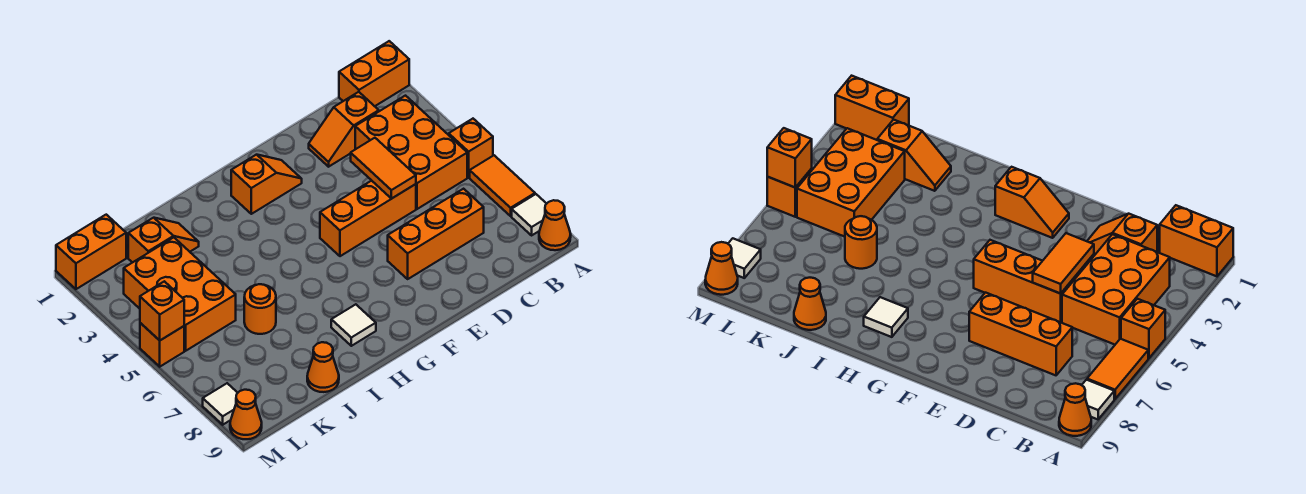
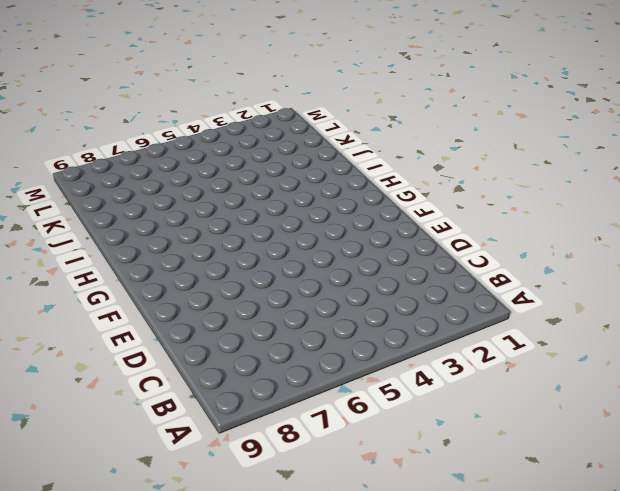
none -> orange brick A1:B1 level 1
none -> orange brick A5 level 1
none -> orange tile A6:A7 level 1

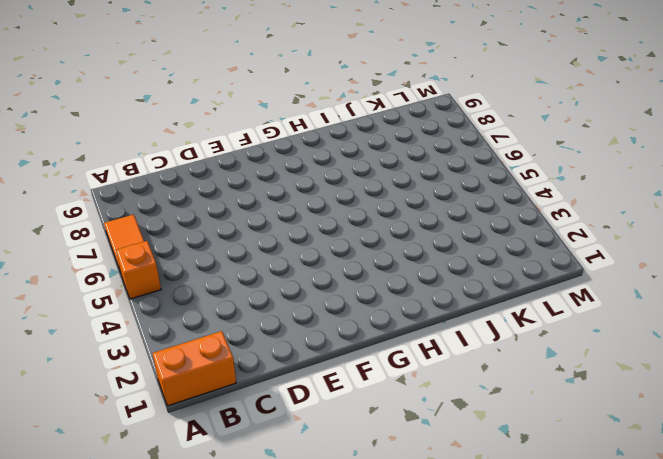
none -> white tile A8 level 1
none -> orange cone A9 level 1
none -> orange brick B3:C5 level 1

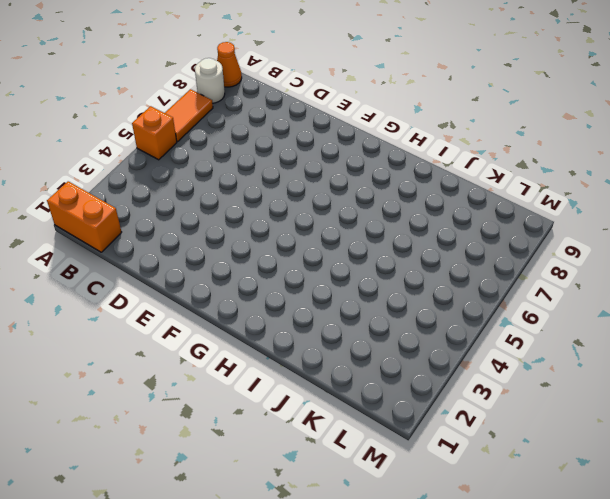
white round brick A8 level 1 -> white tile A8 level 1
none -> orange brick B3:C5 level 1
none -> orange slope C2:D2 level 1 top C
none -> orange brick C7:E7 level 1

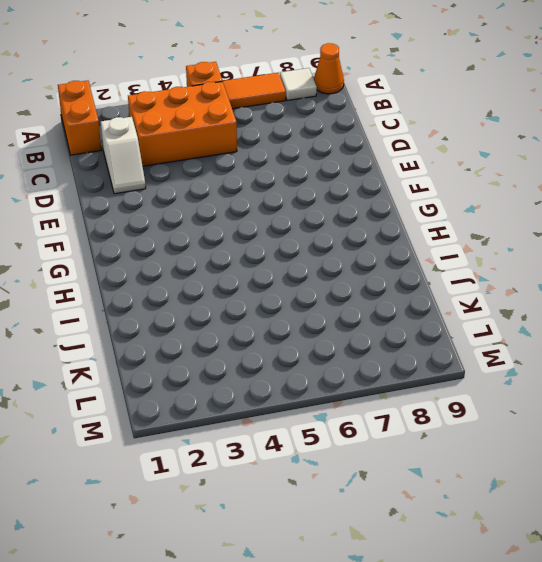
white slope C2:D2 level 1 top C -> orange slope C2:D2 level 1 top C
none -> orange brick C7:E7 level 1
none -> orange brick D5:F5 level 1
none -> orange slope F2:G2 level 1 top G

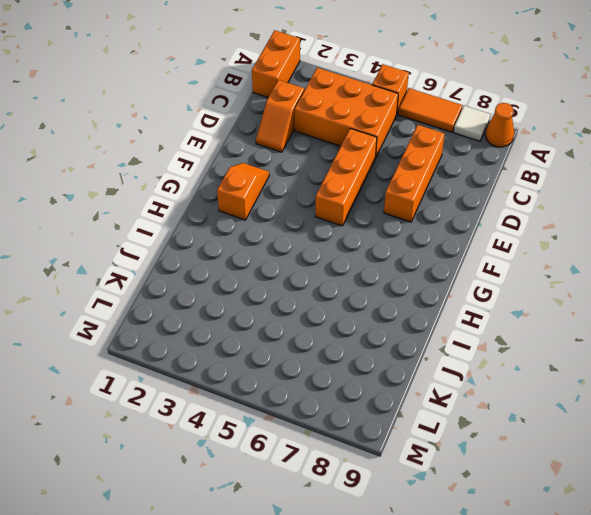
none -> white tile H8 level 1
none -> orange slope J2:K2 level 1 top K
none -> orange round brick J6 level 1

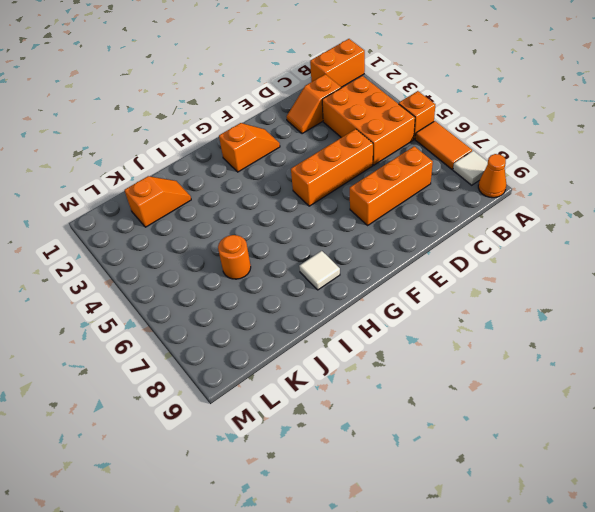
none -> orange cone J9 level 1
none -> orange brick K3:L5 level 1
none -> orange brick L1:M1 level 1

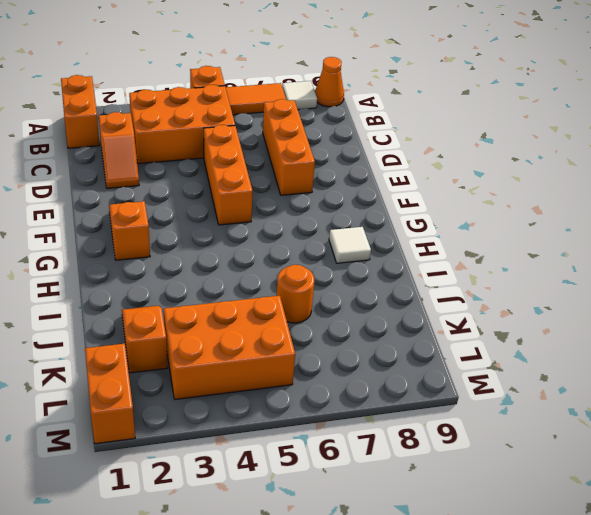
none -> orange cone J9 level 1
none -> orange brick M5 level 1
none -> white tile M8 level 1

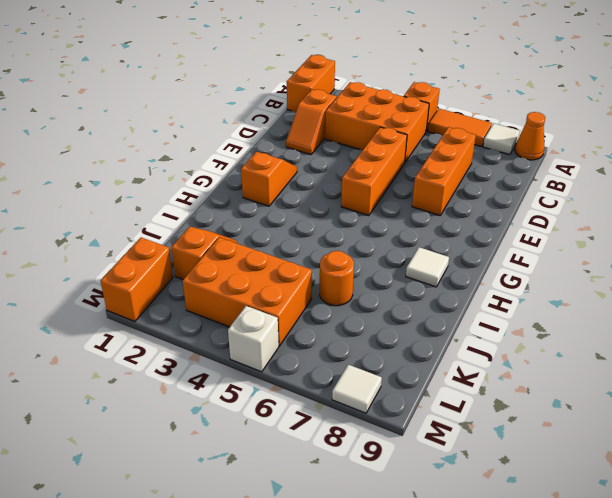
white brick M5 level 1 -> orange brick M5 level 1
none -> orange cone J9 level 1
none -> orange cone M9 level 1
none -> orange tile D4:D5 level 2

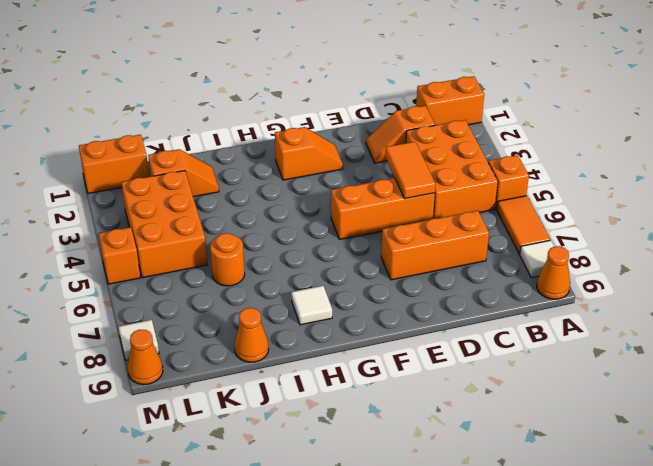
none -> orange brick M5 level 2

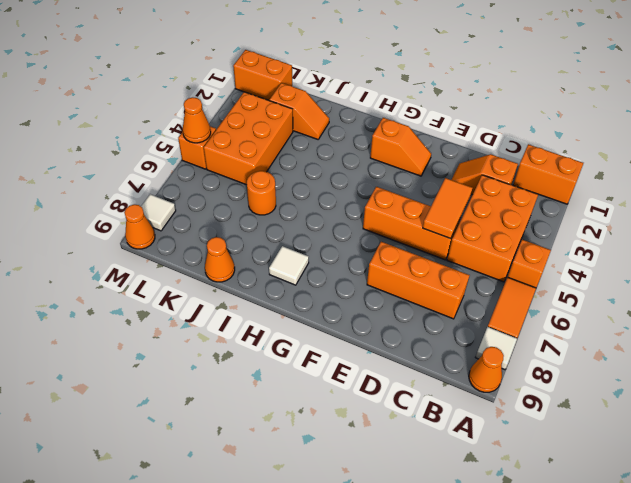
orange cone M5 level 2 -> orange brick M5 level 2

